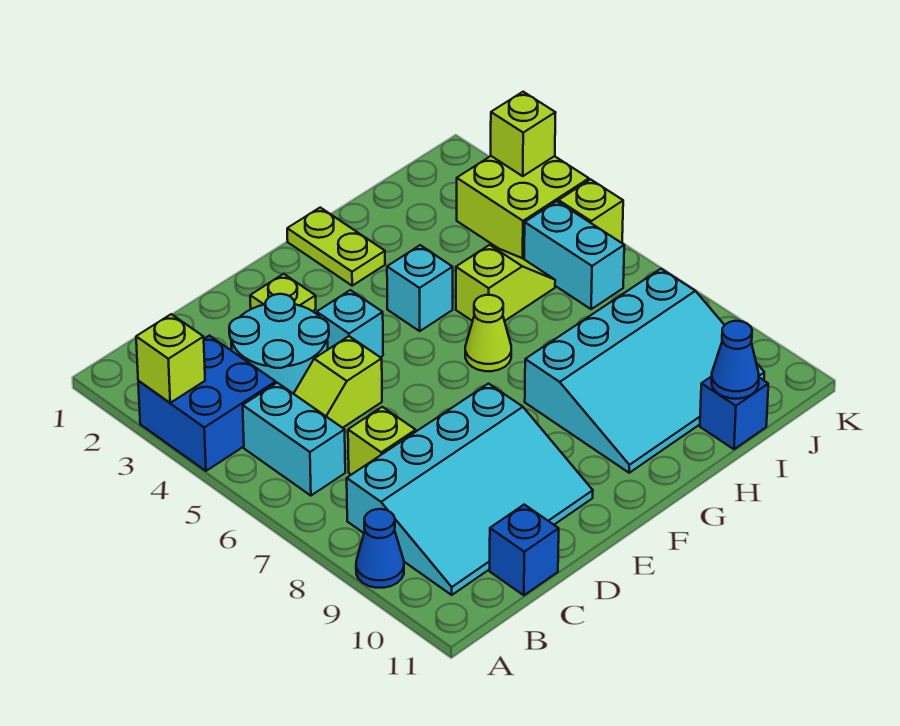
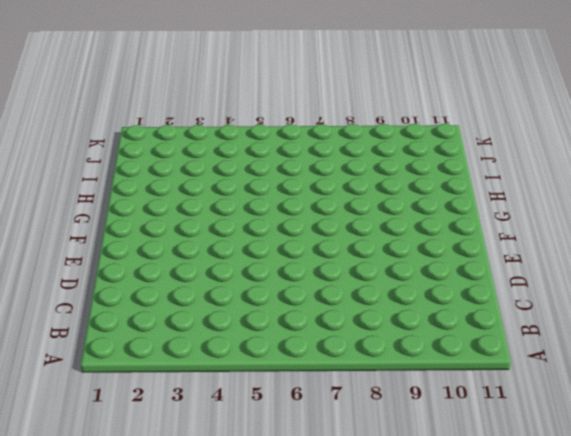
none -> blue brick A3:B4 level 1
none -> blue cone A9 level 1
none -> cyan brick B5:B6 level 1

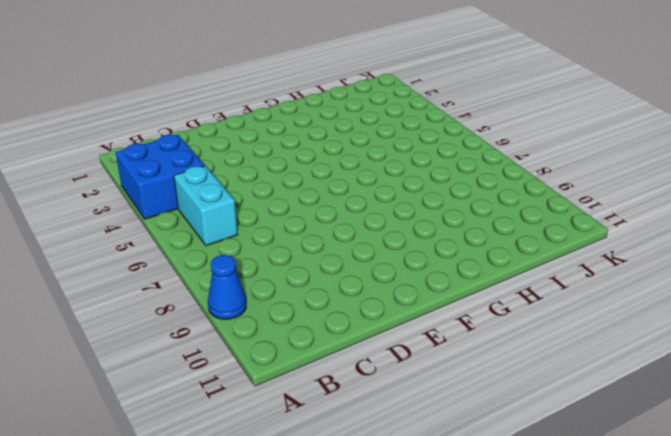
none -> cyan slope B8:E10 level 1 top 8
none -> cyan round brick C3:D4 level 1
none -> lime slope C5:D5 level 1 top D

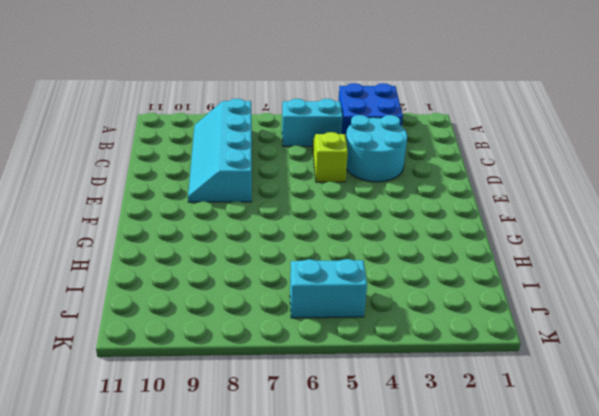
cyan slope B8:E9 level 1 top 8 -> cyan slope B8:E10 level 1 top 8
none -> blue cone A9 level 1
none -> lime brick C7 level 1
none -> blue brick C11 level 1

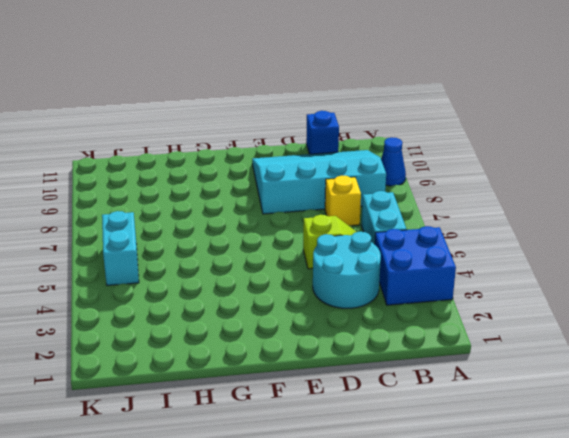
yellow brick C7 level 1 -> lime brick C7 level 1
none -> lime plate E2 level 1
none -> cyan brick E4 level 1
none -> lime plate G1:G2 level 1

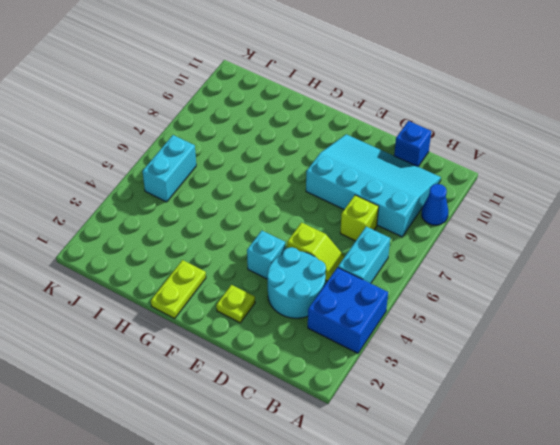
none -> cyan brick G4 level 1
none -> lime cone G6 level 1
none -> cyan slope G8:J10 level 1 top 8

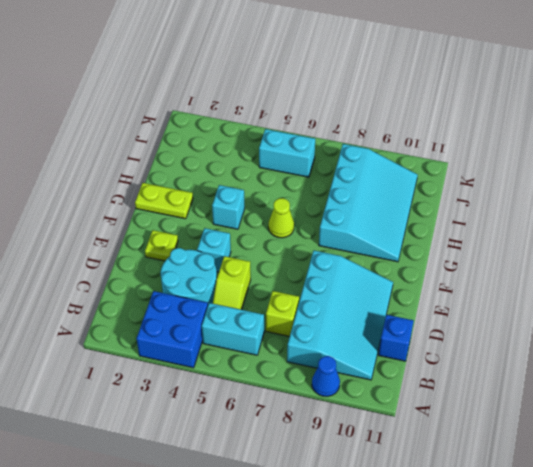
none -> lime slope H5:I5 level 1 top H
none -> blue brick I11 level 1
none -> lime brick J3:K4 level 1

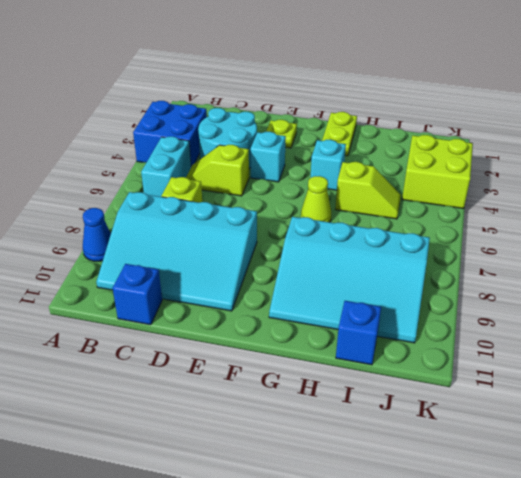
none -> cyan brick J5:J6 level 1
none -> lime brick K5 level 1
none -> lime brick A3 level 2

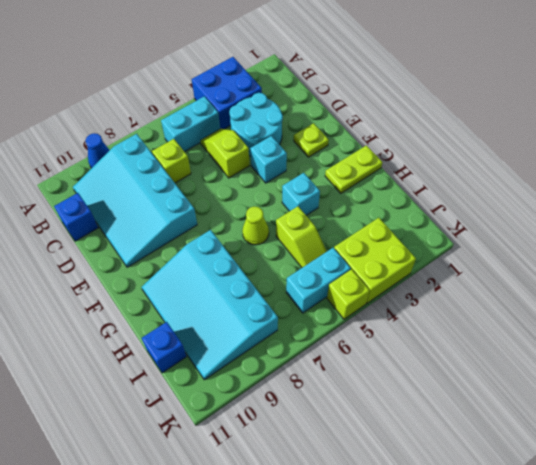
none -> lime brick A3 level 2
none -> blue cone I11 level 2
none -> lime brick K3 level 2

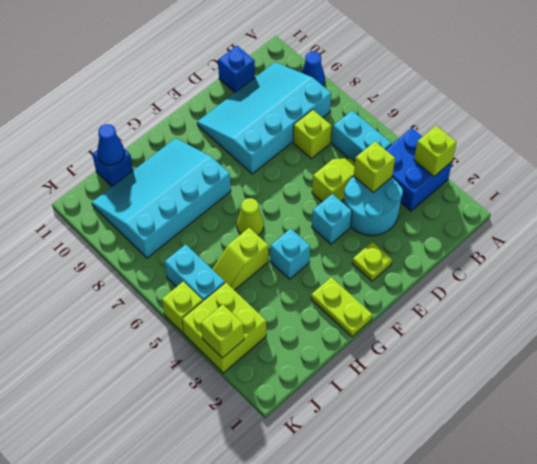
lime brick C4 level 2 -> none

